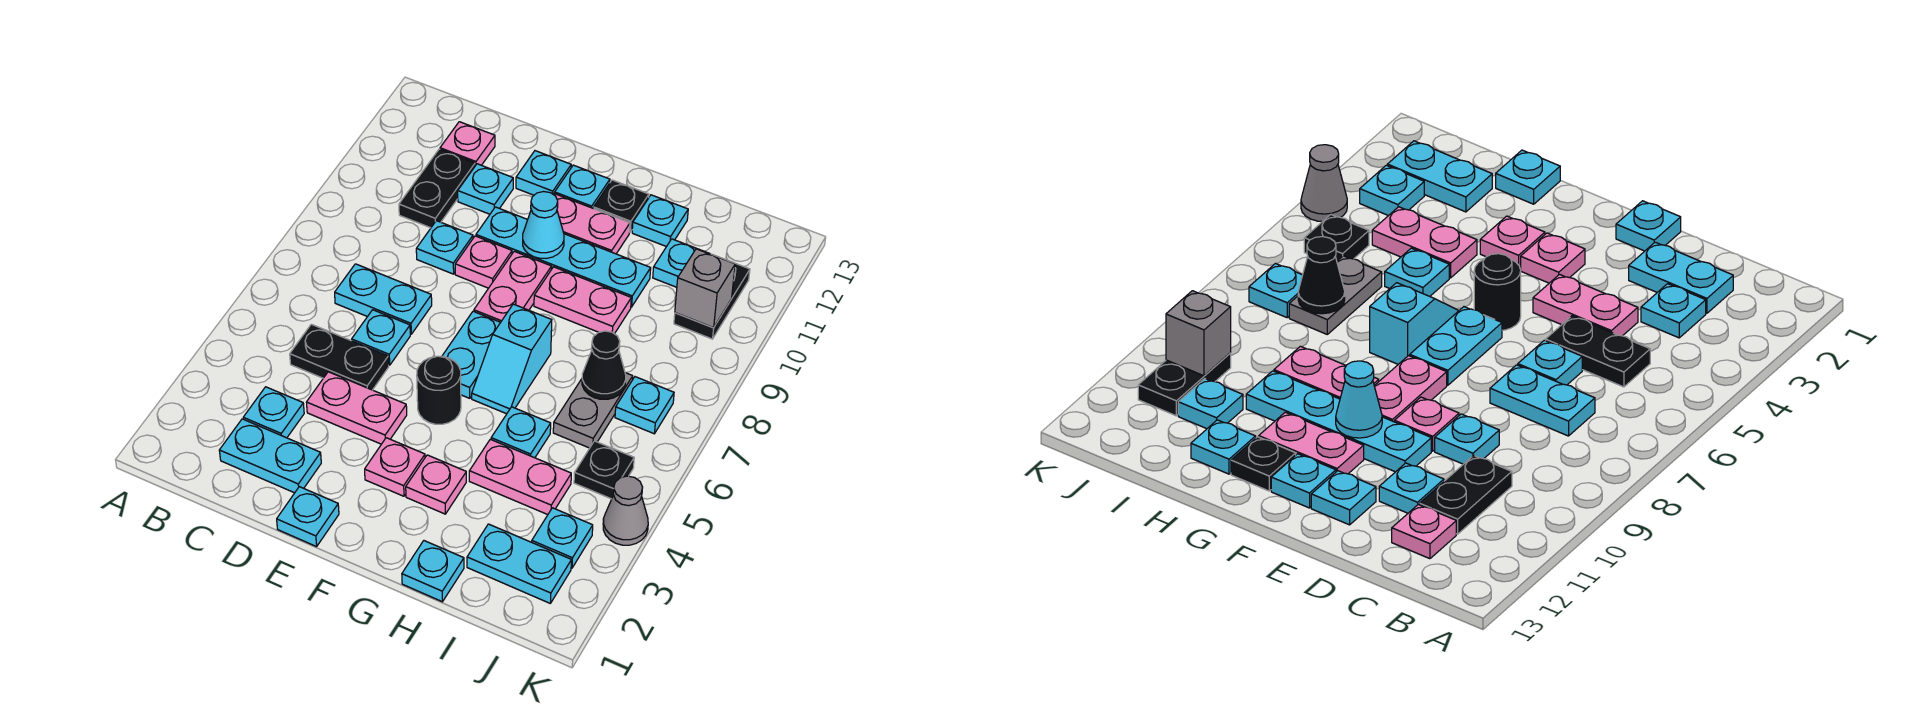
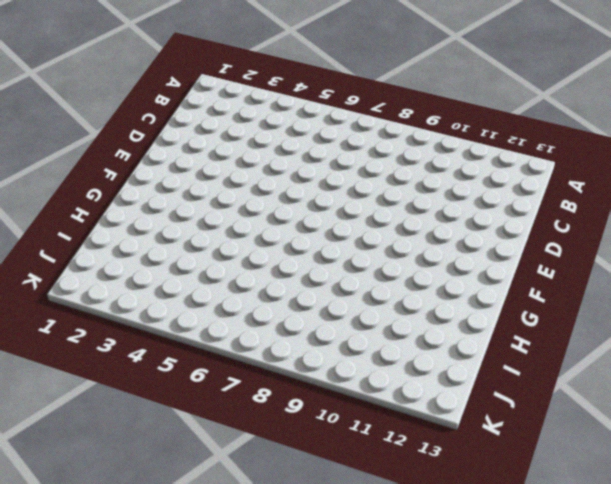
none -> cyan plate C2:D2 level 1
none -> cyan plate C3 level 1
none -> black plate C5:D5 level 1
none -> cyan plate C7:D7 level 1

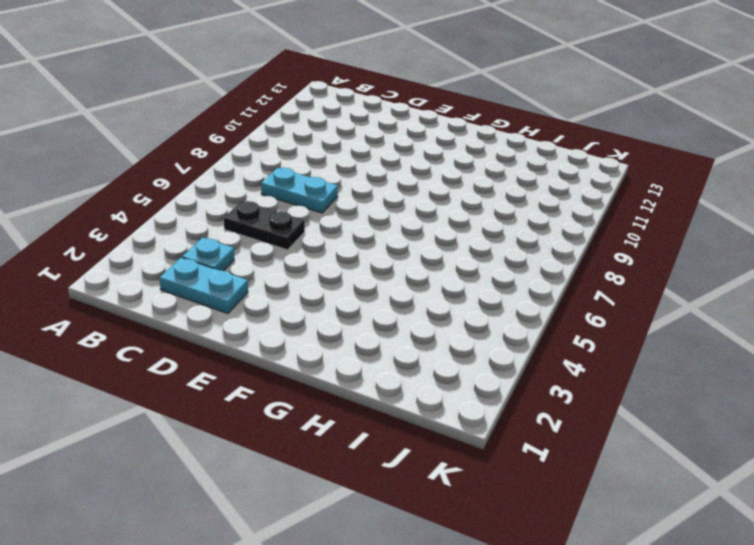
none -> black plate C10:C11 level 1
none -> pink plate C12 level 1
none -> pink plate D4:E4 level 1
none -> cyan plate D6 level 1

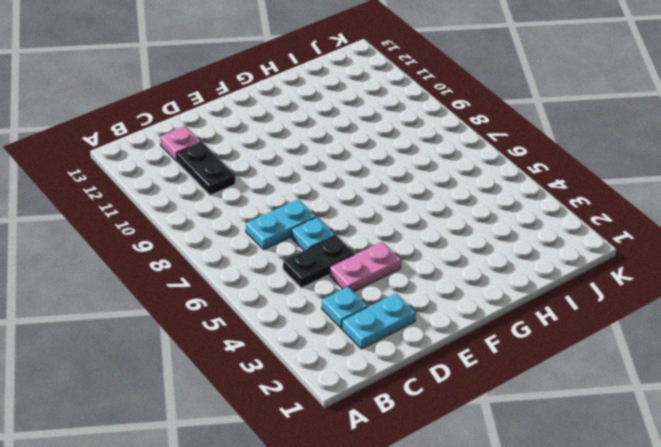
none -> cyan plate D9 level 1
none -> cyan plate D11 level 1
none -> cyan plate E1 level 1
none -> pink plate E9 level 1

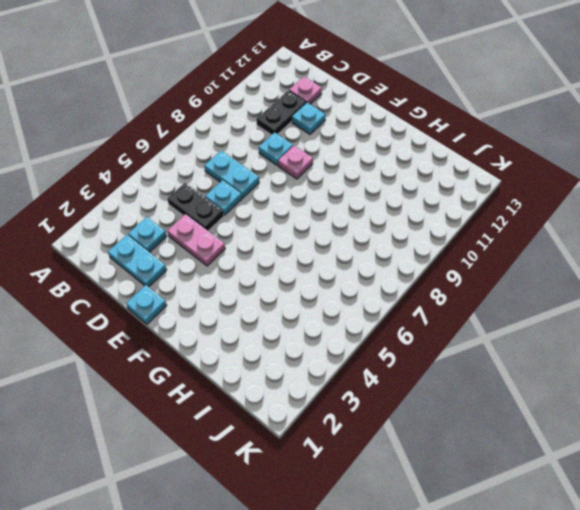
none -> cyan plate E10:H10 level 1
none -> cyan plate E12 level 1
none -> pink plate F3 level 1
none -> black round brick F5 level 1

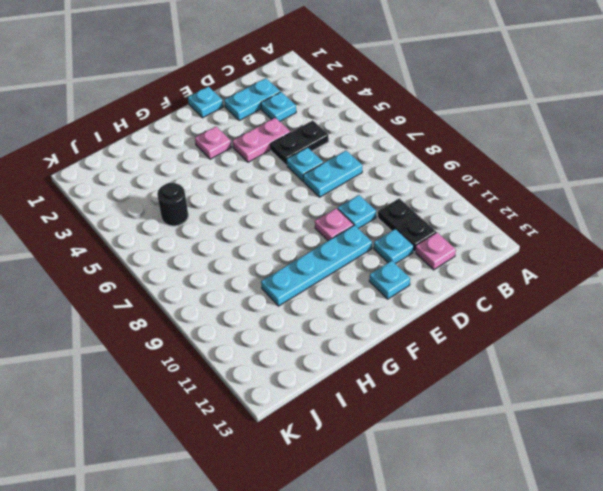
black round brick I5 level 1 -> black round brick F5 level 1
none -> cyan plate F6:F7 level 1
none -> pink plate F8:F9 level 1
none -> pink plate F11:G11 level 1
none -> cyan plate F12 level 1

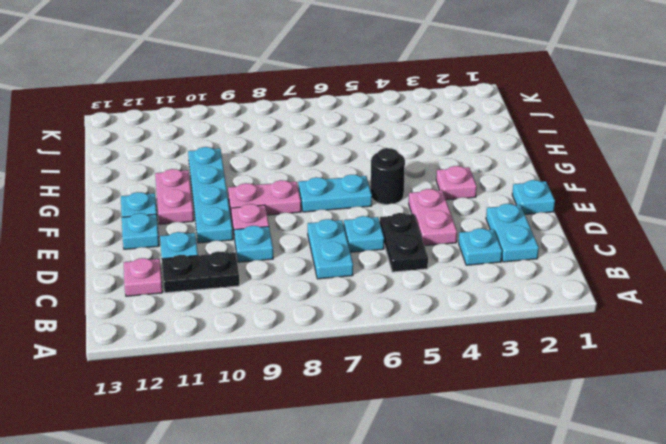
none -> pink plate G3 level 1
none -> cyan slope G6:G7 level 1 top 7
none -> pink plate G9:H9 level 1
none -> black plate G12 level 1

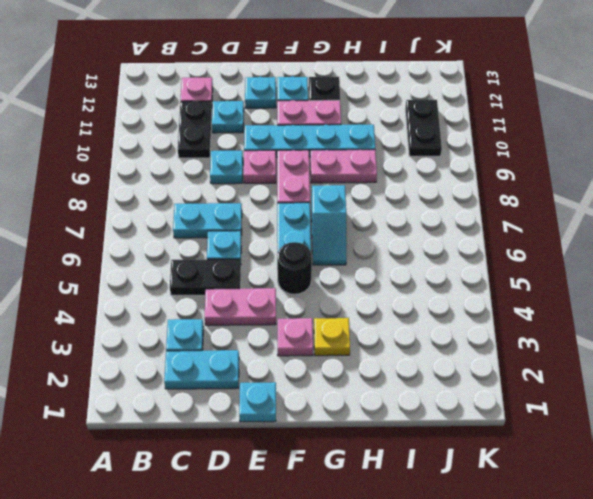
yellow plate G3 level 1 -> pink plate G3 level 1
none -> cyan plate H1 level 1
none -> pink plate H4:I4 level 1
none -> cyan plate H5 level 1
none -> cyan plate H12 level 1

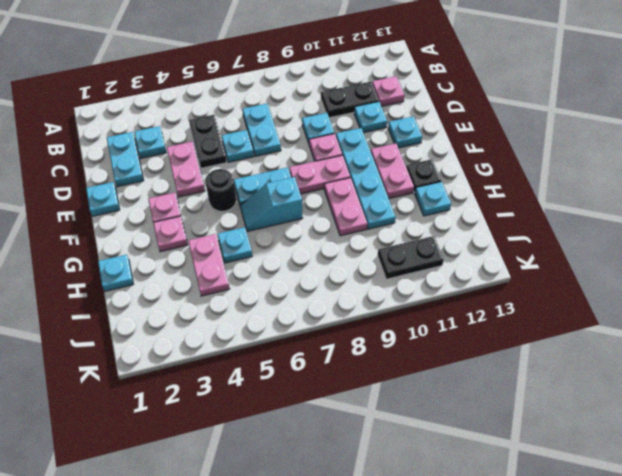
none -> cyan plate F12 level 1
none -> cyan plate I2:J2 level 1
none -> grey plate I6:I7 level 1
none -> cyan plate I11 level 1

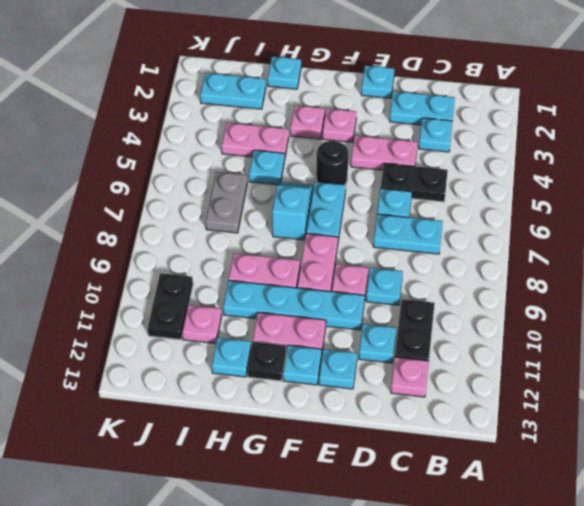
pink plate I11 level 1 -> cyan plate I11 level 1
none -> cyan plate J3 level 1
none -> black plate J5 level 1
none -> cyan plate J7 level 1
none -> grey cone K4 level 1

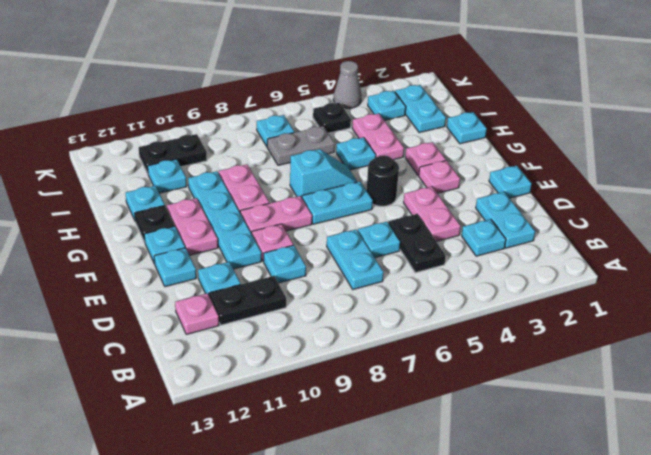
none -> cyan cone F10 level 2
none -> black cone I7 level 2
none -> grey brick J10 level 2

